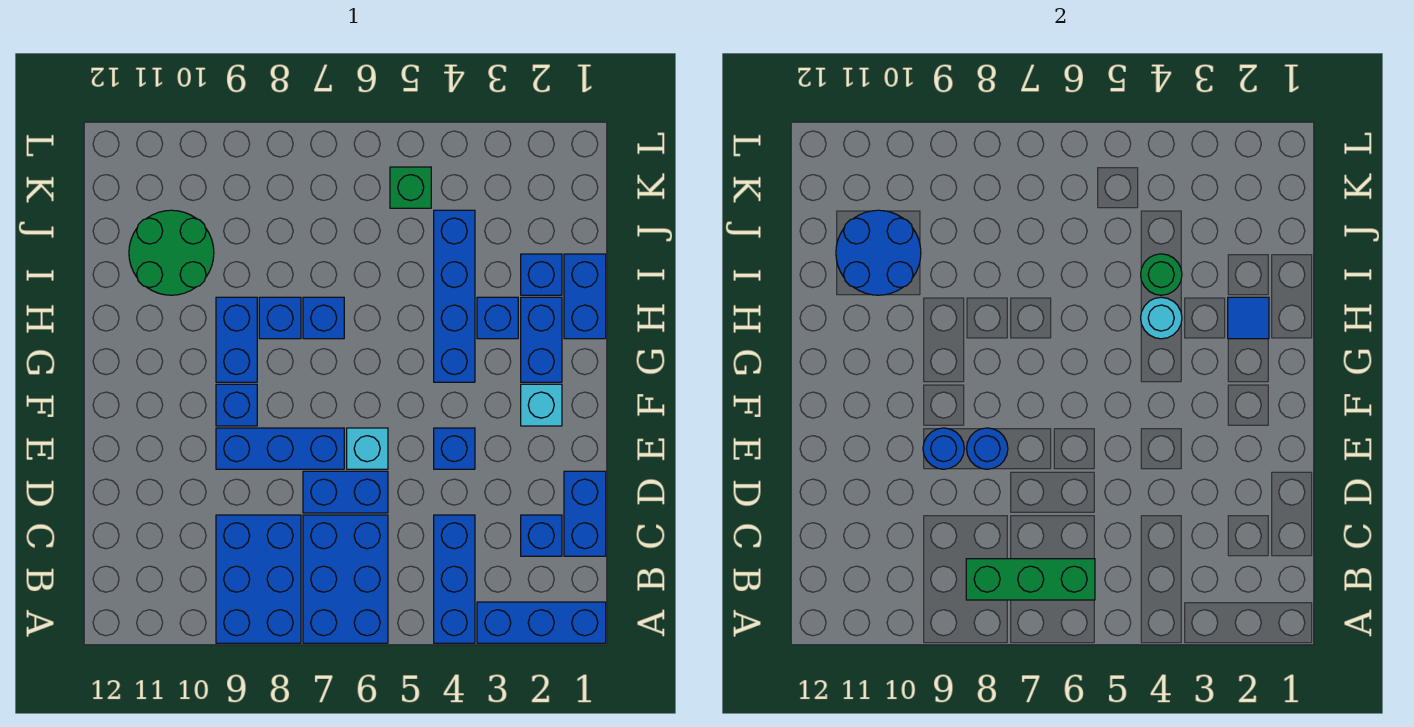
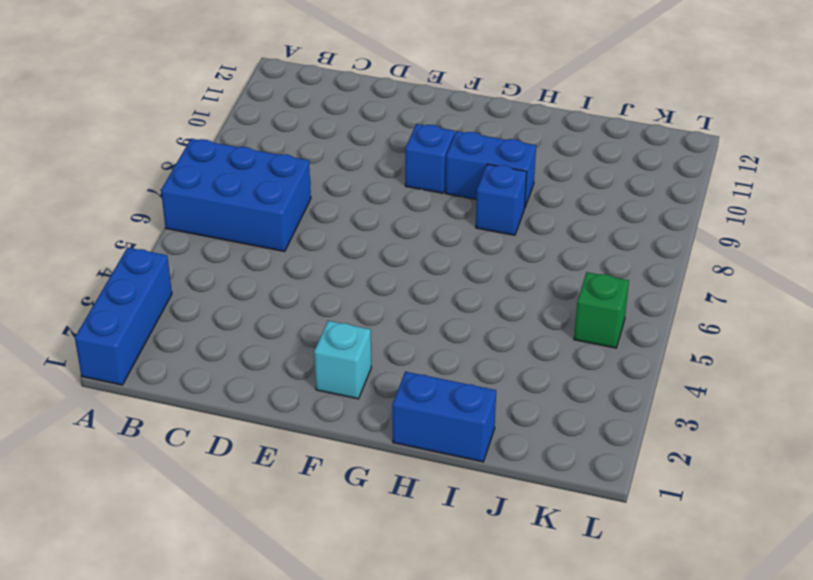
none -> blue brick A4:C4 level 1
none -> blue brick A8:C9 level 1
none -> blue brick C1:D1 level 1

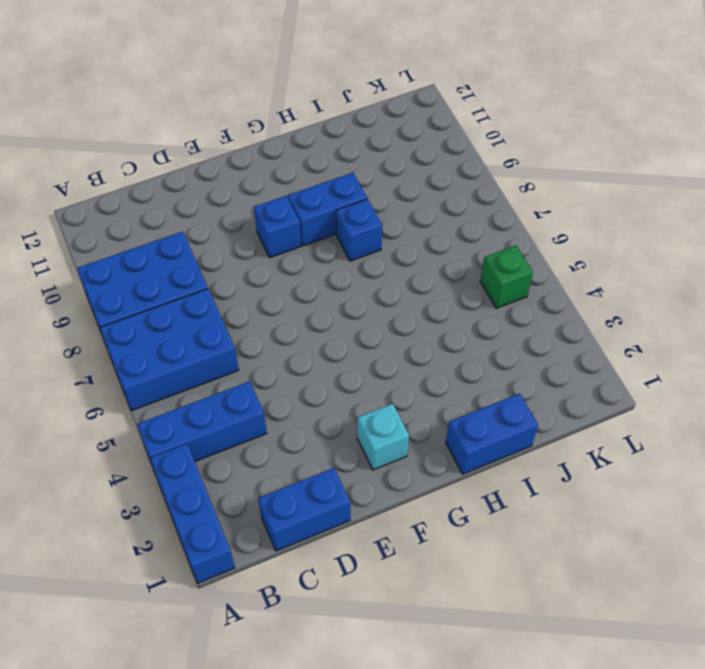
none -> blue brick C2 level 1
none -> blue brick D6:D7 level 1
none -> blue brick E4 level 1

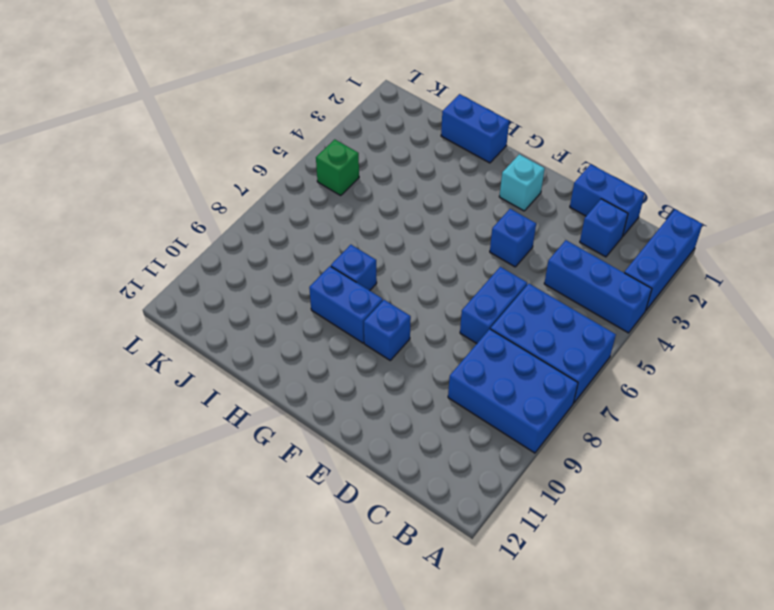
none -> cyan brick E6 level 1
none -> blue brick E7:E9 level 1
none -> blue brick G2:H2 level 1

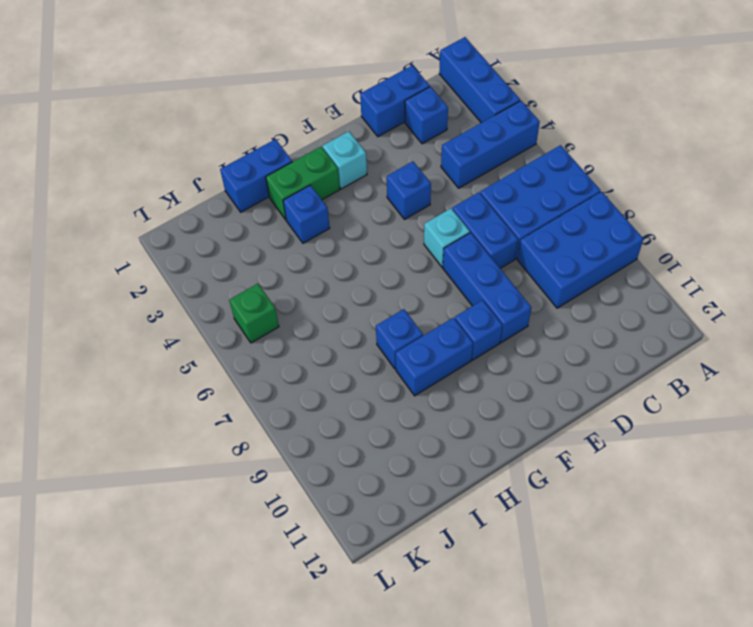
green brick G2:H2 level 1 -> blue brick G2:H2 level 1
none -> blue brick G4:J4 level 1
none -> blue brick H7 level 1
none -> blue brick I2 level 1

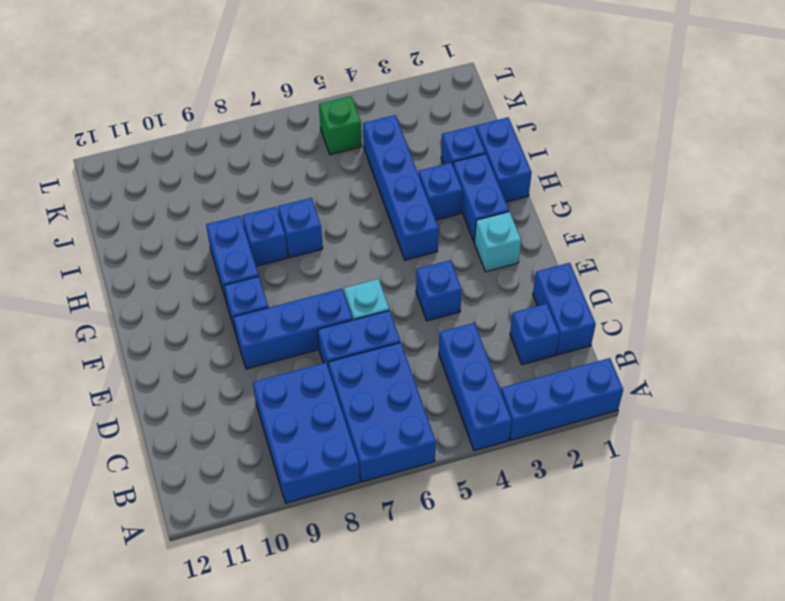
none -> green round brick I10:J11 level 1
none -> green brick B6:B8 level 2
none -> blue round brick E8 level 2

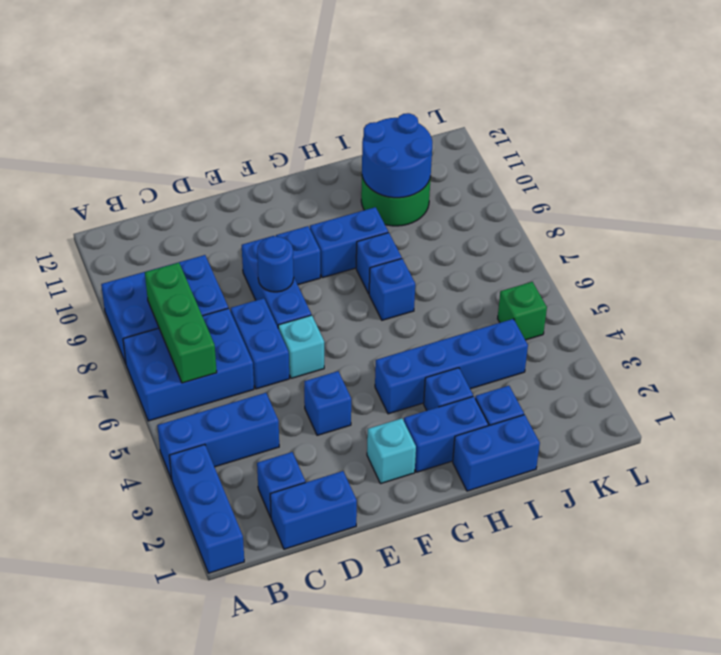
none -> blue round brick E9 level 2
none -> blue tile H2 level 2
none -> cyan round brick H4 level 2

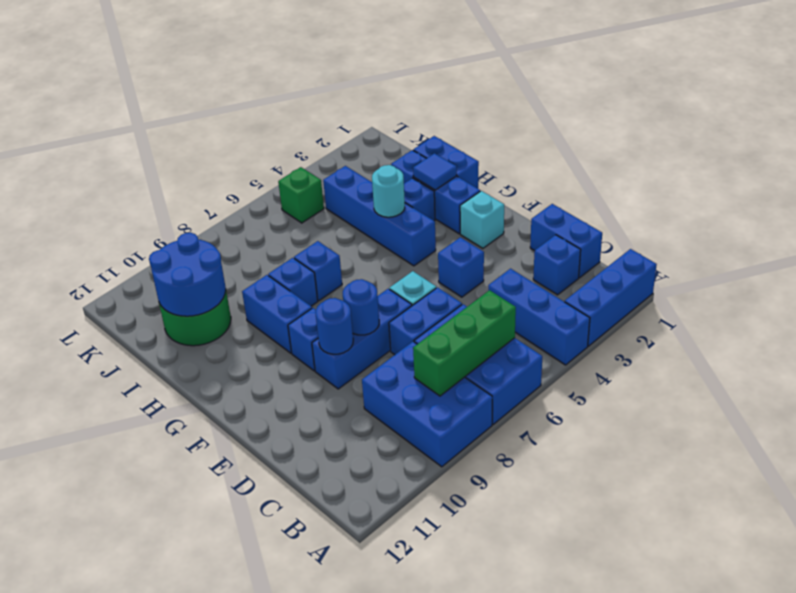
none -> green round brick I4 level 2

